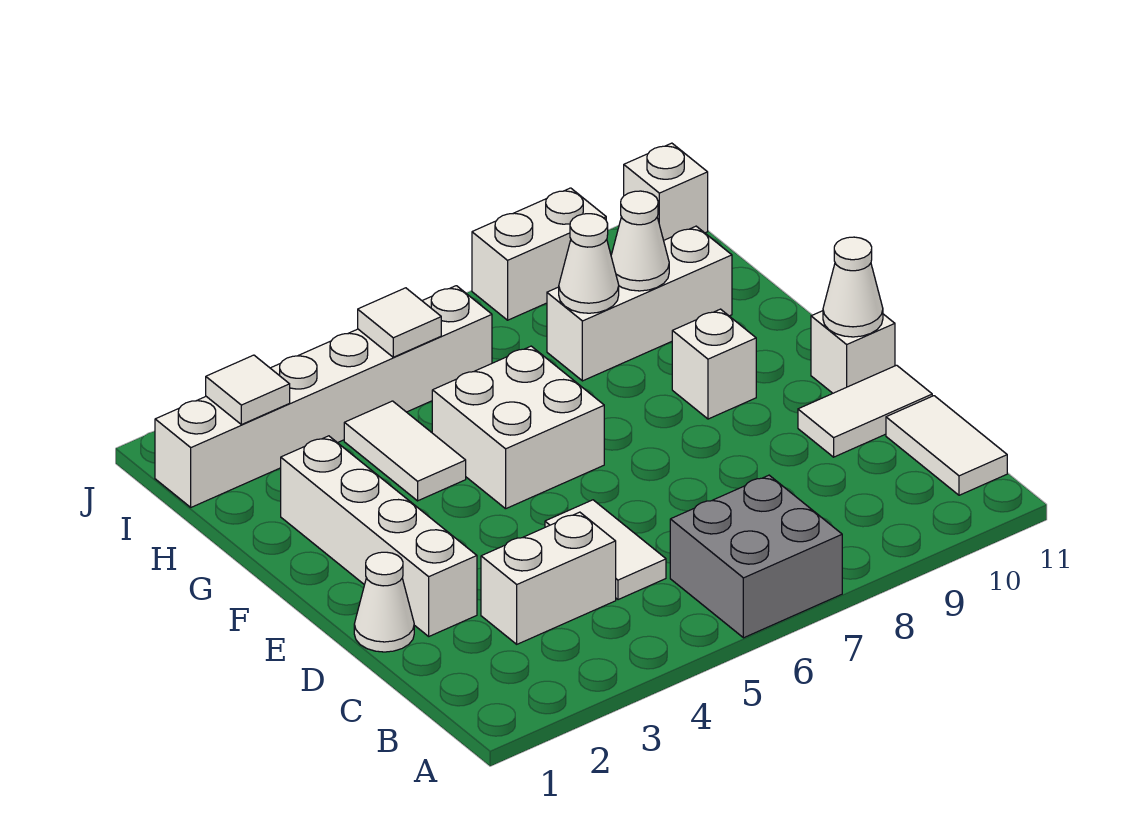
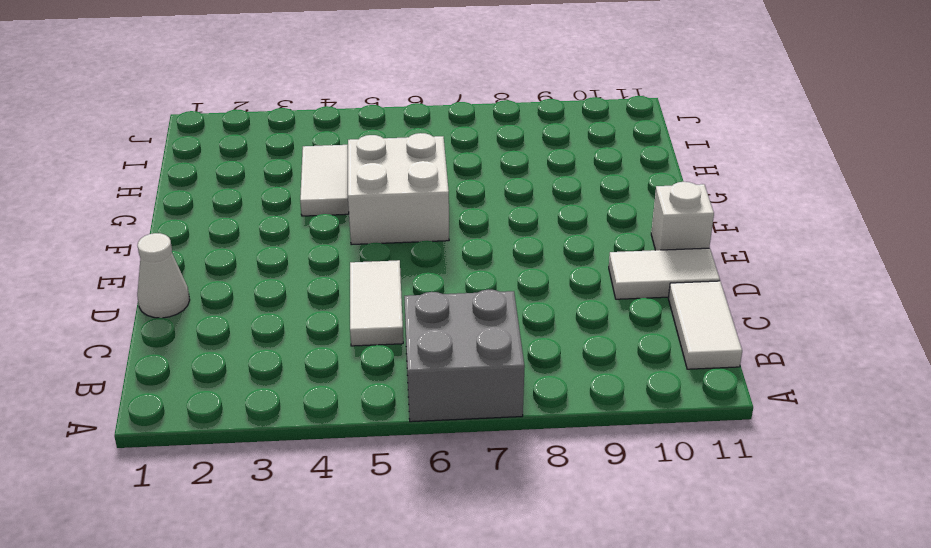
none -> white brick C3:C4 level 1
none -> white brick D2:G2 level 1
none -> white brick F9 level 1

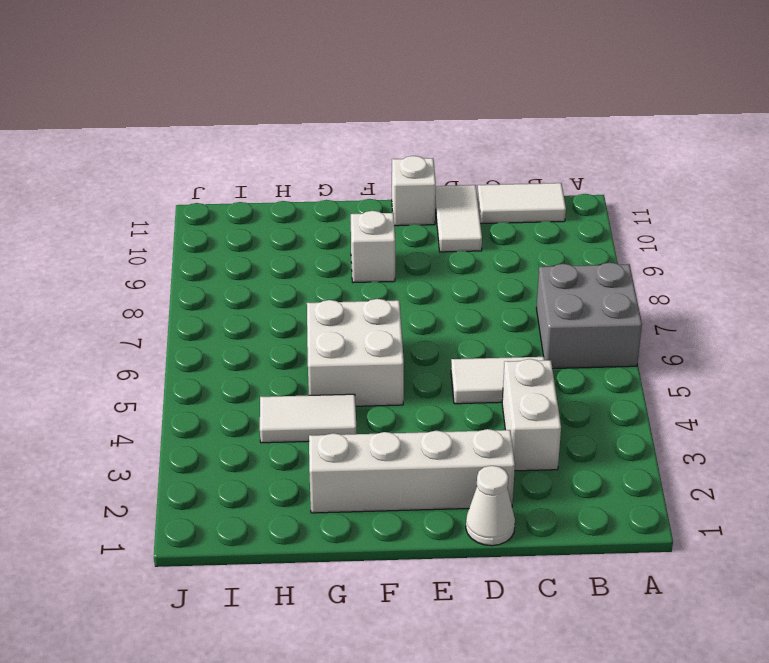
none -> white brick H8:H10 level 1
none -> white brick I1:I6 level 1
none -> white brick J8:J9 level 1

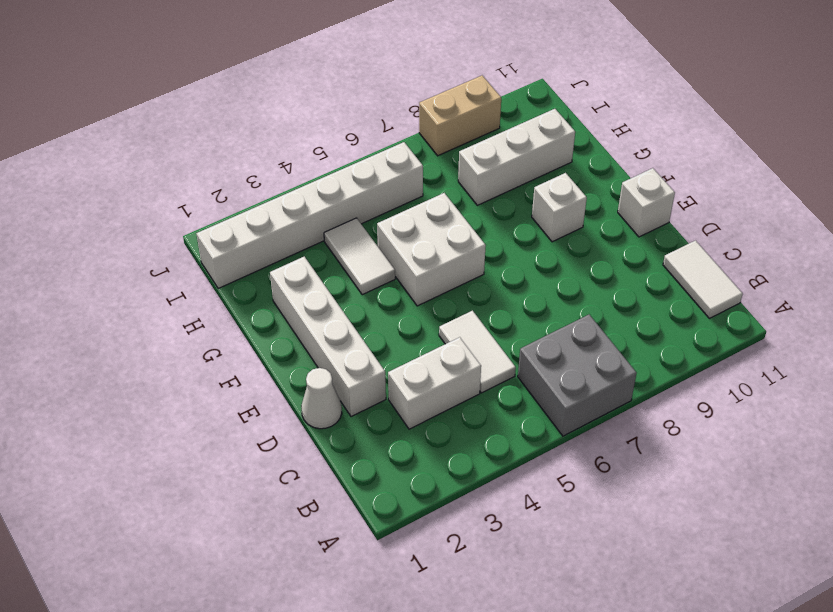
tan brick J8:J9 level 1 -> white brick J8:J9 level 1
none -> white tile D10:D11 level 1
none -> white brick J11 level 1
none -> white cone E11 level 2

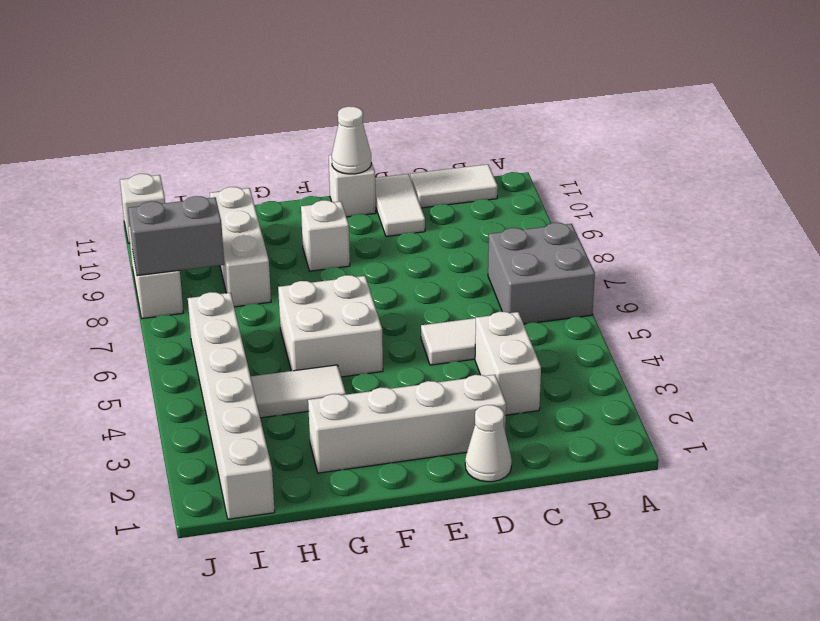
grey brick I8:J8 level 2 -> none
none -> white cone H8 level 2
none -> white cone H9 level 2
none -> white tile I2 level 2

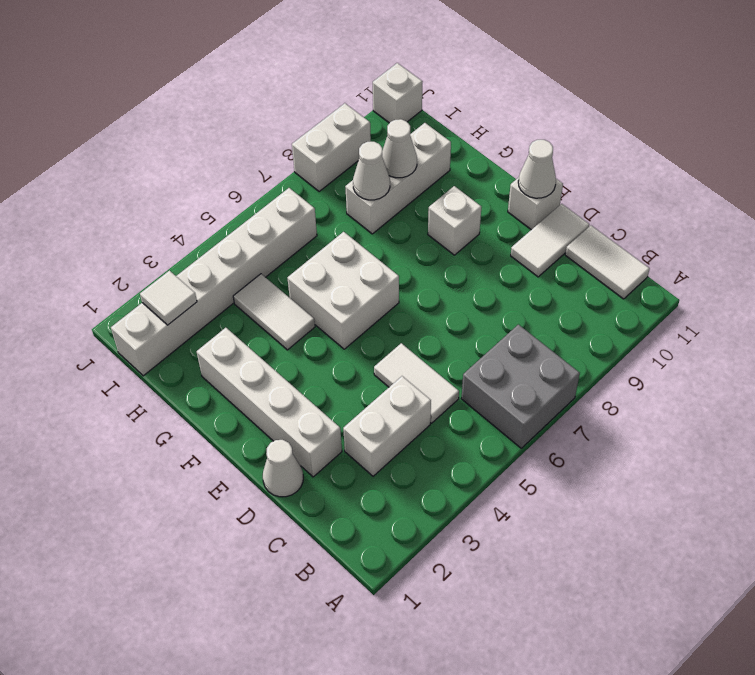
none -> white tile I5 level 2

